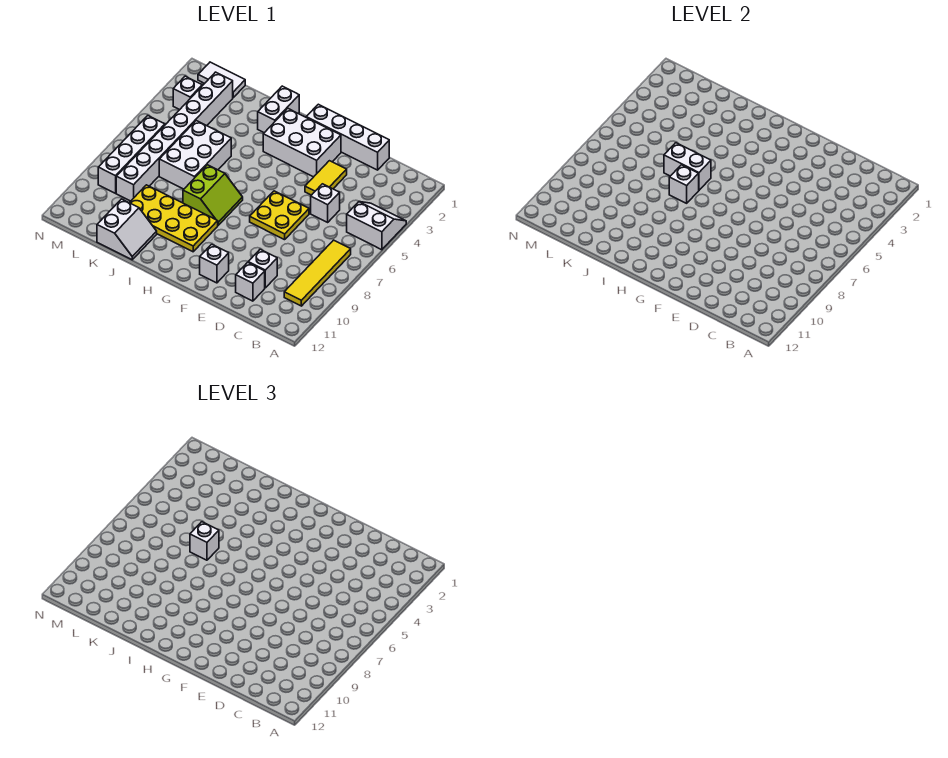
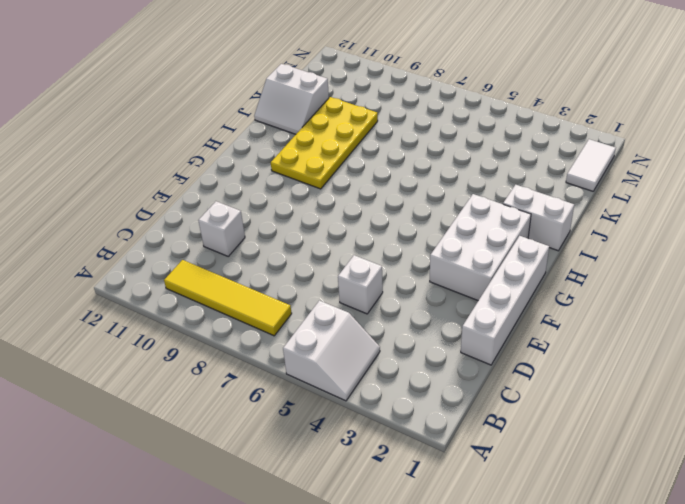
none -> white brick D11 level 1
none -> yellow tile E3:E4 level 1
none -> yellow plate E6:F7 level 1

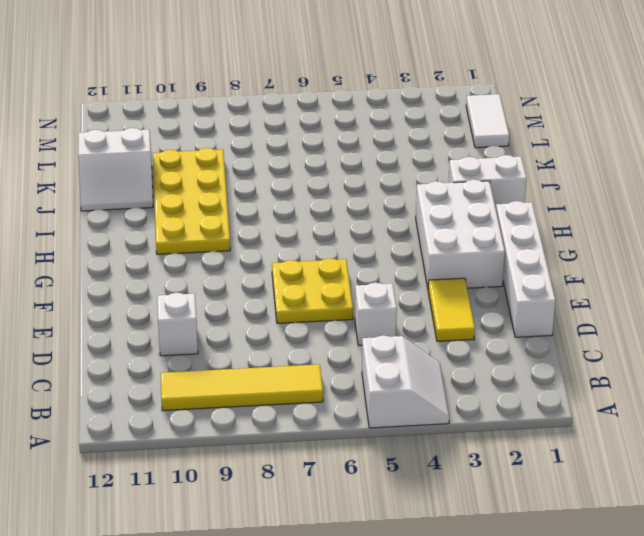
yellow tile D3:E3 level 1 -> yellow tile E3:E4 level 1
none -> white brick D11 level 1
none -> white brick F11 level 1
none -> lime slope H7:I8 level 1 top I

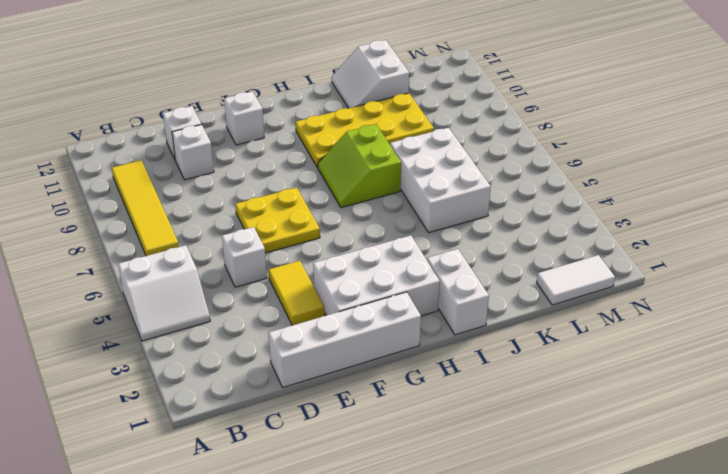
none -> white brick L2:L9 level 1
none -> white brick M3 level 1
none -> white brick M6:M9 level 1

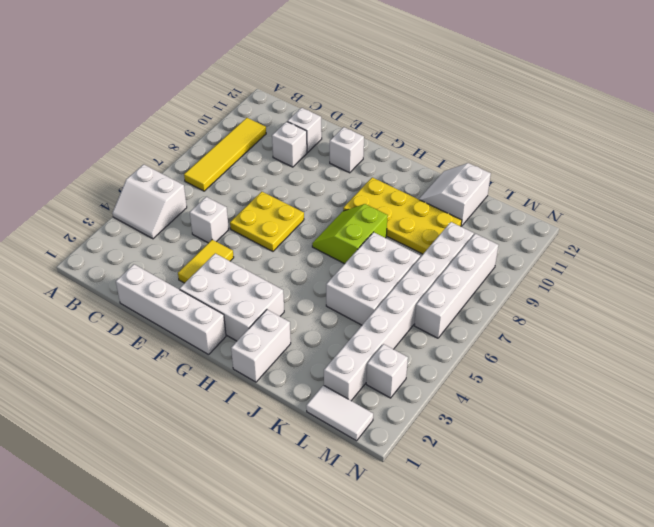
none -> white brick I6:J6 level 2
none -> white brick I7 level 2
none -> white brick J6 level 3

